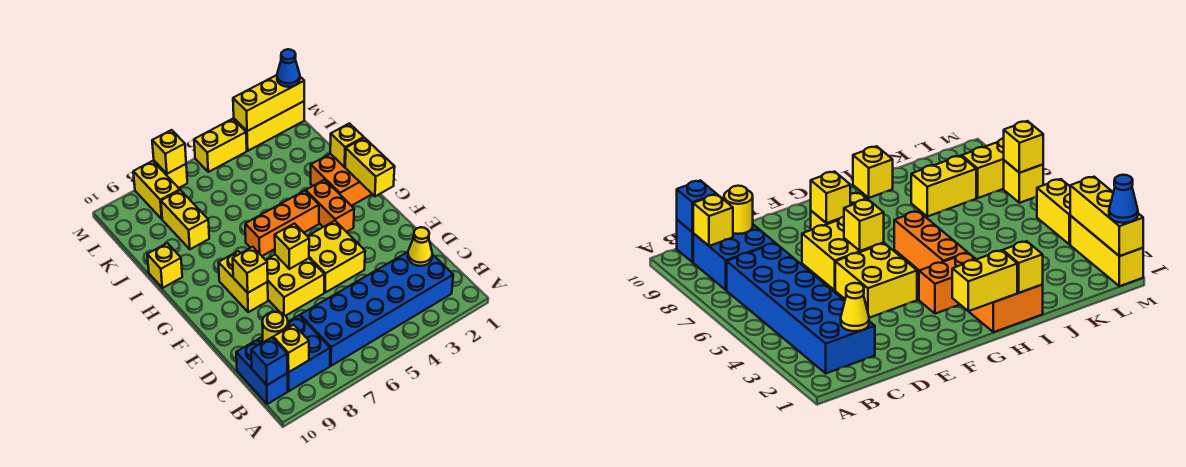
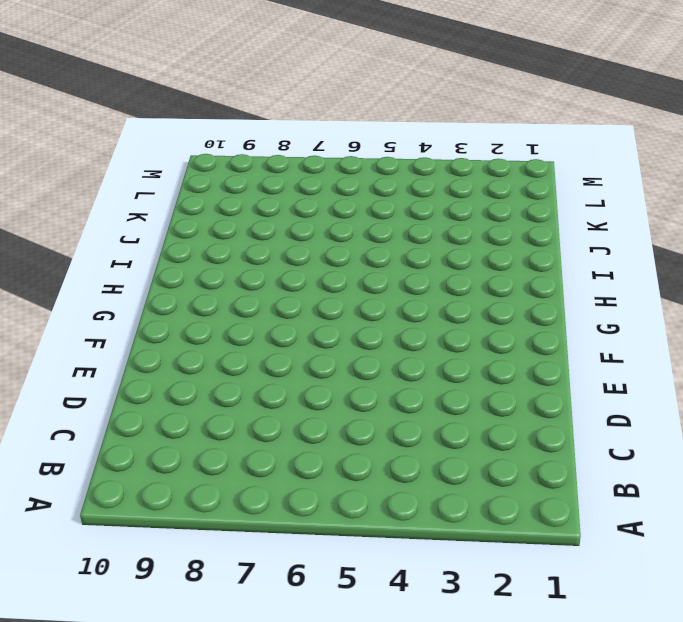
none -> blue brick B2:C7 level 1
none -> blue brick B8:C9 level 1
none -> blue brick B10:C10 level 1

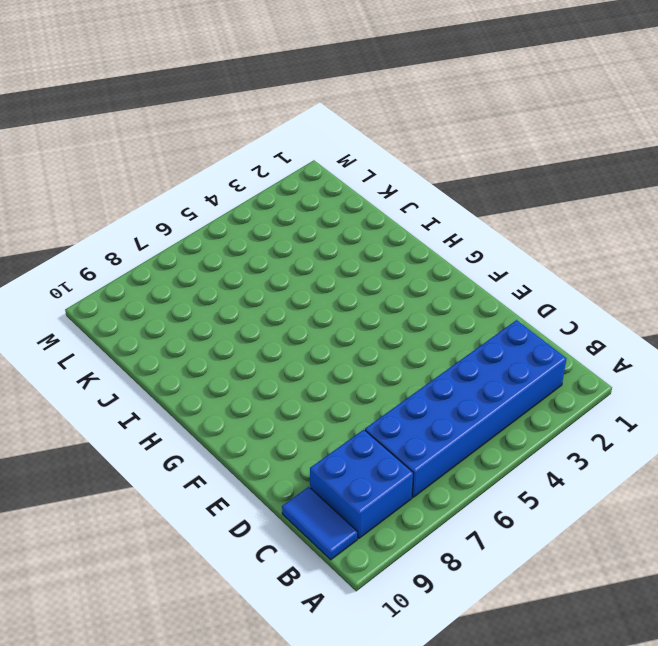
blue tile B10:C10 level 1 -> blue brick B10:C10 level 1
none -> yellow brick E4:F5 level 1
none -> yellow brick E6:F7 level 1
none -> yellow brick F8:G8 level 1

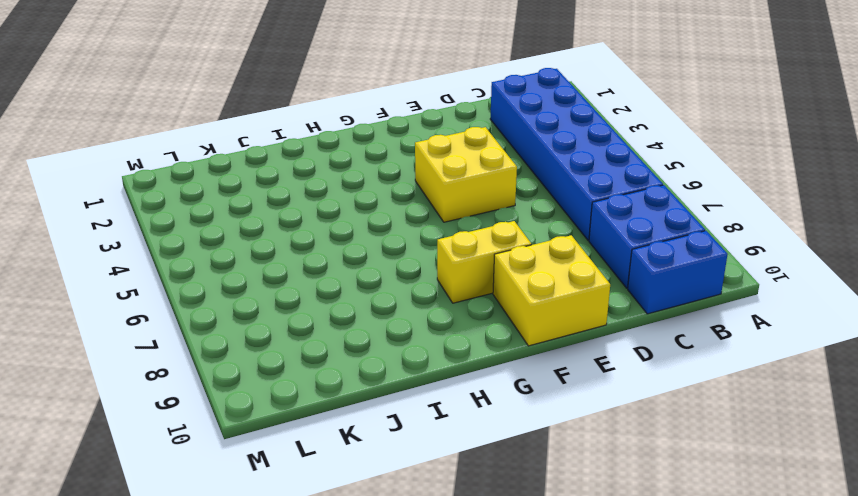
yellow brick E9:F10 level 1 -> yellow brick E6:F7 level 1
none -> orange brick G3:H3 level 1
none -> orange brick H1:I2 level 1
none -> orange brick H4:H6 level 1

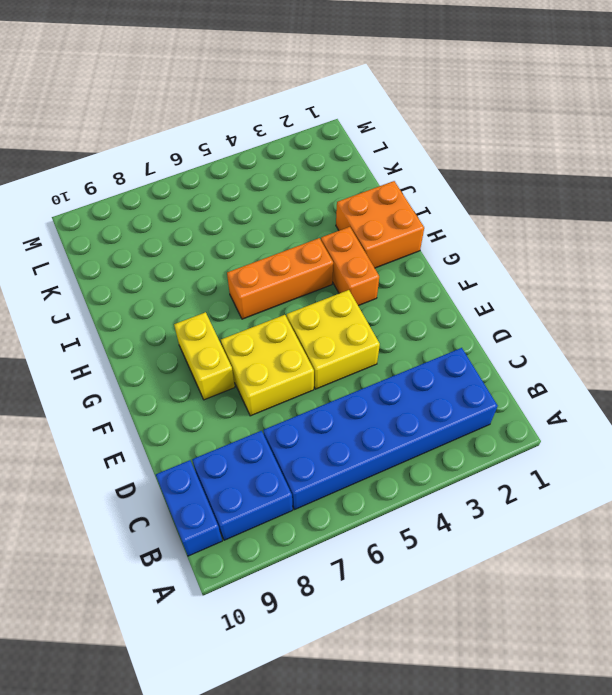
none -> yellow brick I10 level 1
none -> yellow brick J8:K8 level 1
none -> yellow brick L8:M8 level 1

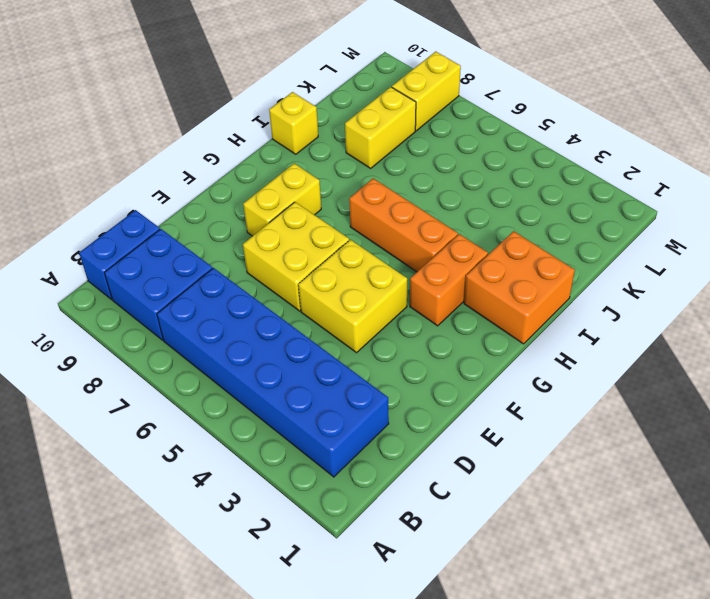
none -> yellow brick M1:M3 level 1
none -> yellow brick M4:M5 level 1
none -> yellow brick M7 level 1

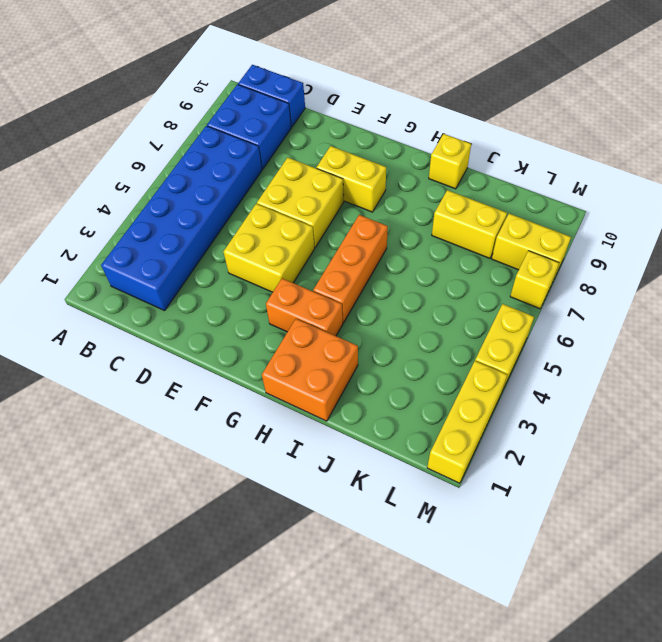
none -> yellow brick B9 level 2
none -> blue brick B10 level 2
none -> yellow cone C2 level 2

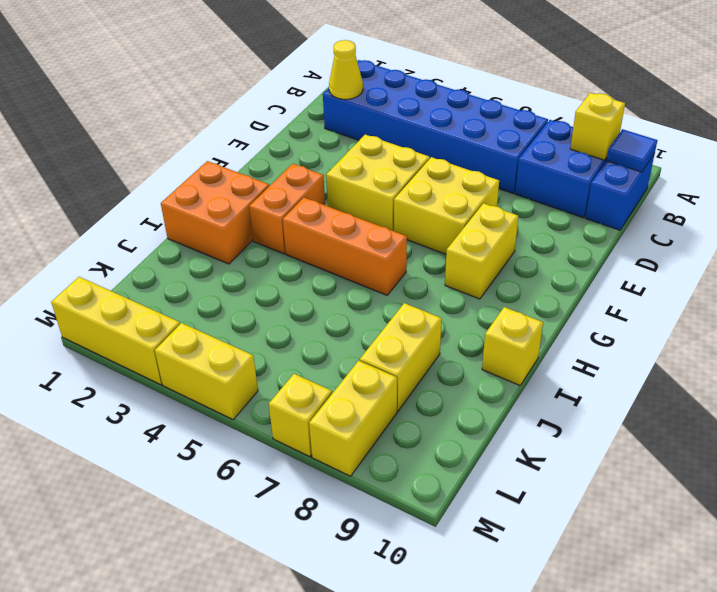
blue tile B10 level 2 -> blue brick B10 level 2
none -> yellow round brick C9 level 2
none -> yellow brick F6 level 2
none -> yellow brick F8 level 2

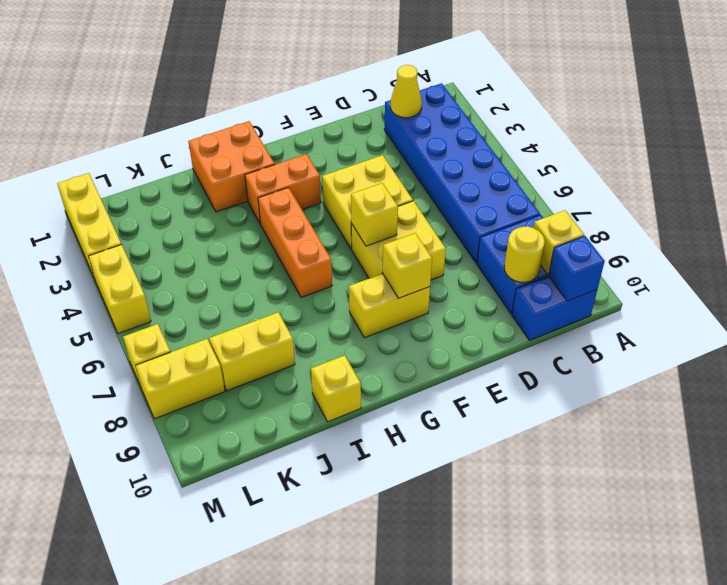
none -> yellow brick G1:H1 level 2
none -> yellow brick I1 level 2
none -> yellow brick M1:M3 level 2

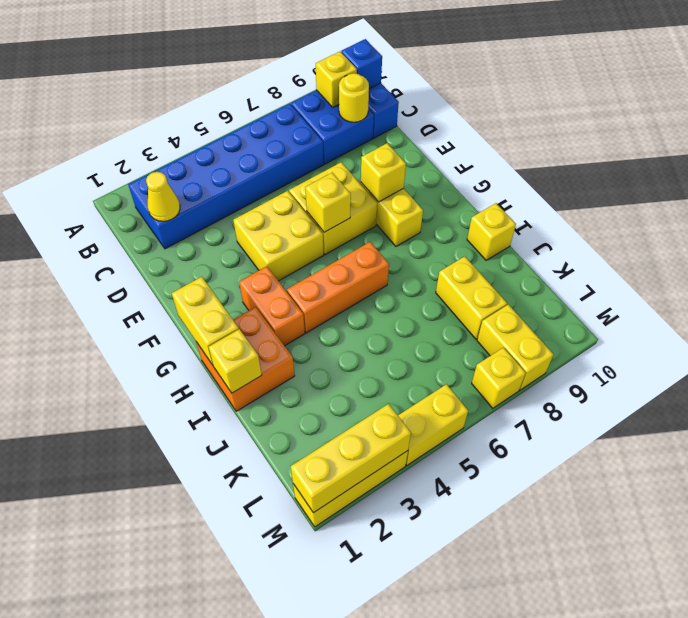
none -> yellow brick M7 level 2
none -> blue cone M1 level 3

